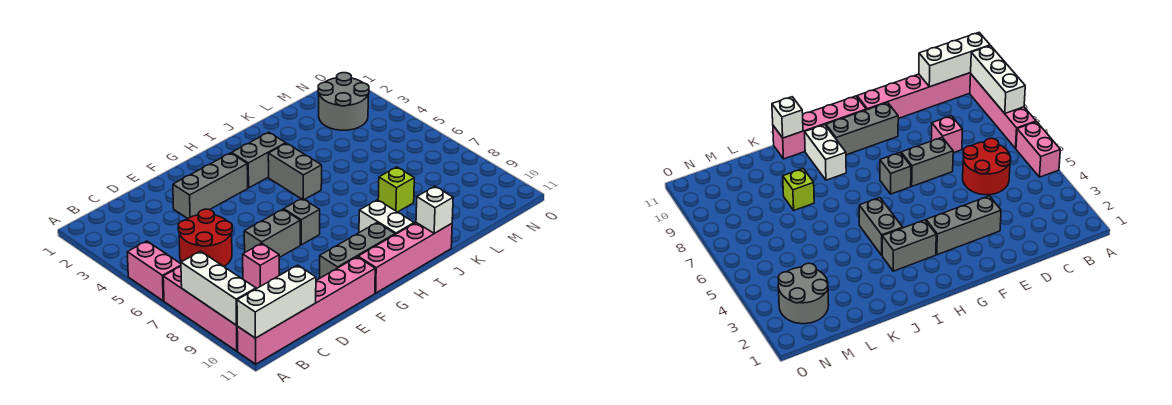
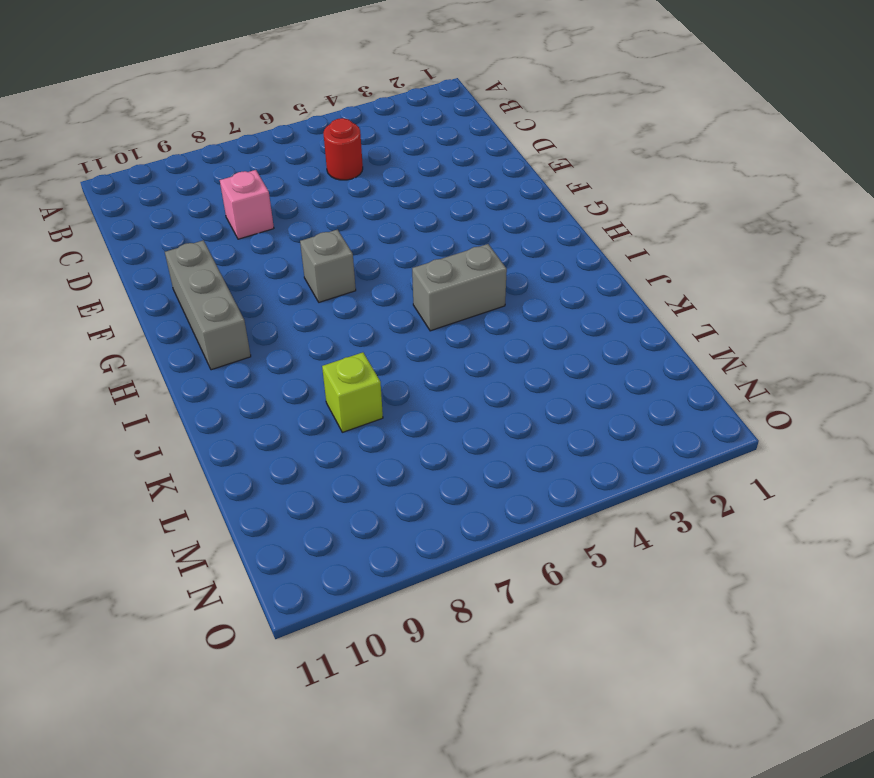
red round brick C5 level 1 -> red round brick C5:D6 level 1
none -> pink brick A5:A6 level 1
none -> pink brick A7:A10 level 1
none -> pink brick A11:F11 level 1

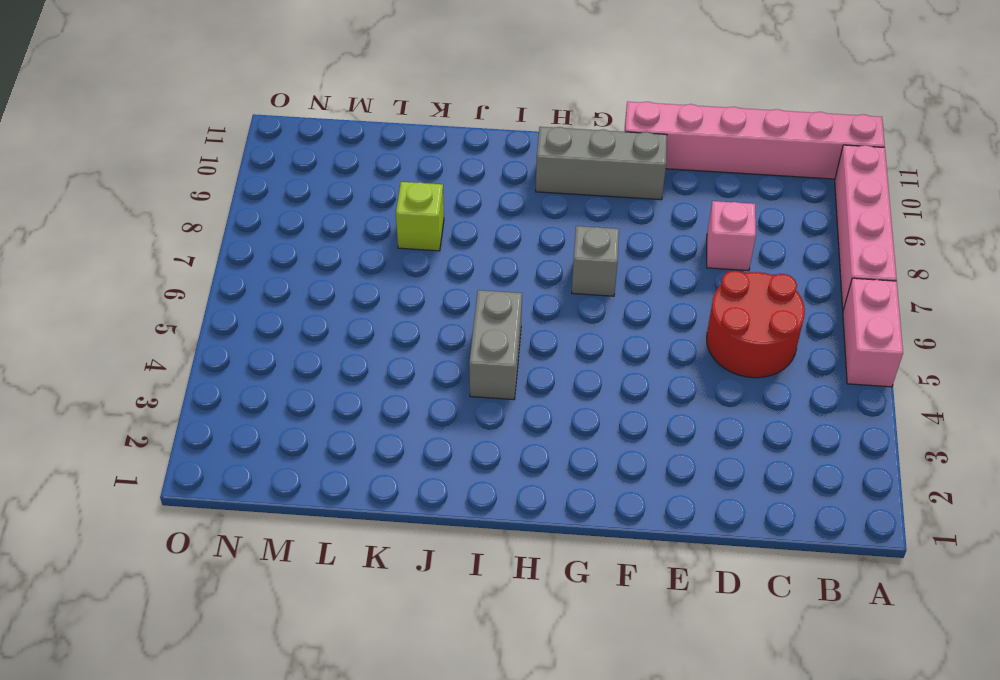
none -> grey brick E3:G3 level 1
none -> grey brick E7:F7 level 1
none -> pink brick G11:J11 level 1

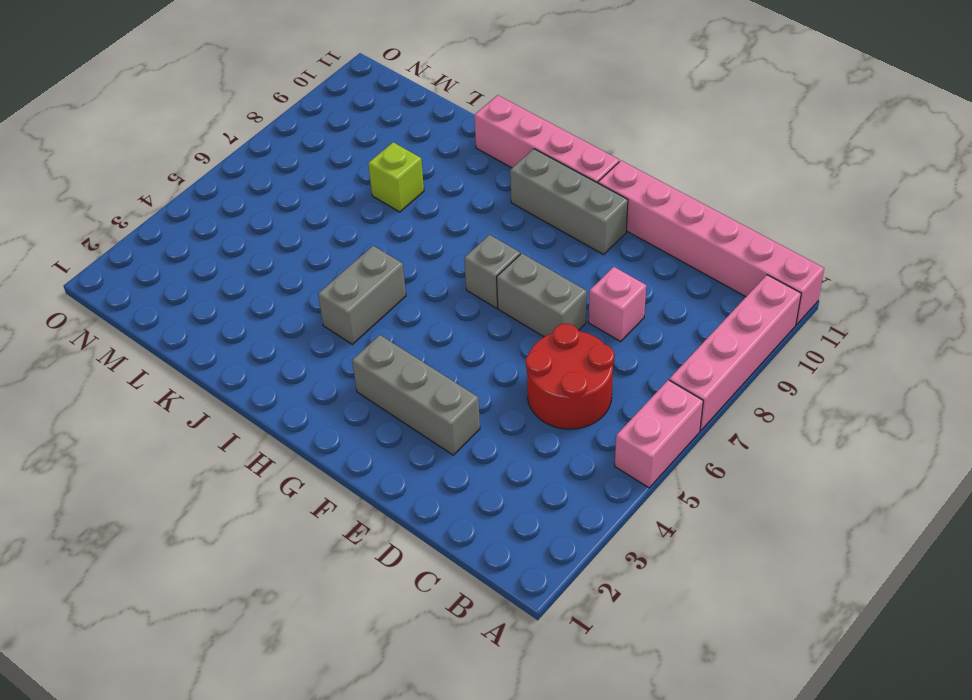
none -> grey brick H3:I3 level 1
none -> white brick I9:I10 level 1
none -> grey round brick M2:N3 level 1

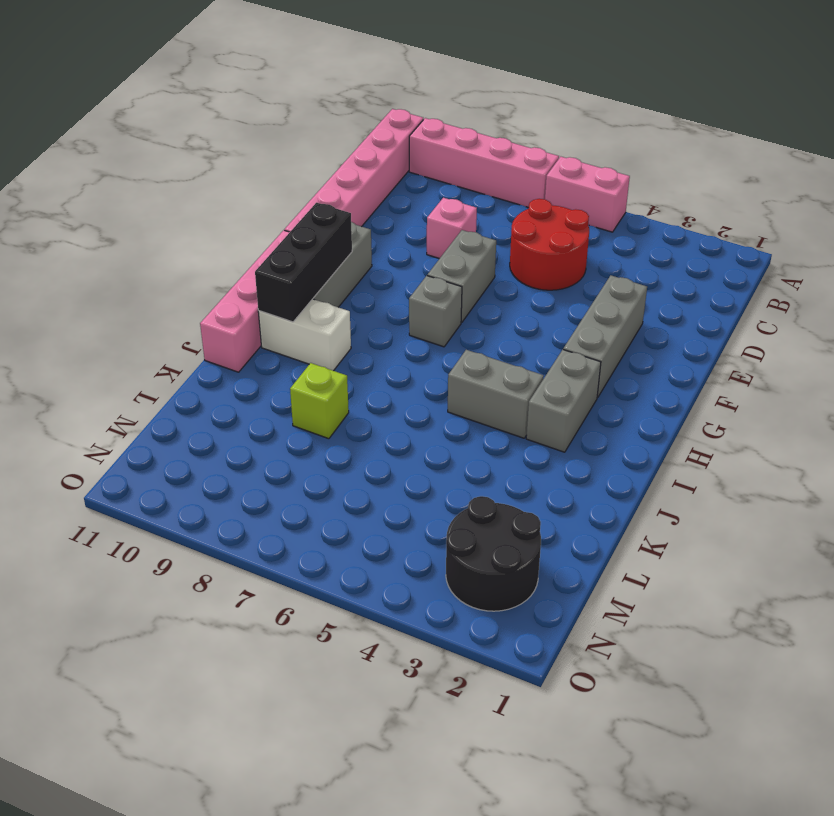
black brick G10:I10 level 2 -> none
black round brick M2:N3 level 1 -> grey round brick M2:N3 level 1
none -> white brick A8:A10 level 2
none -> white brick A11:C11 level 2
none -> white brick J11 level 2

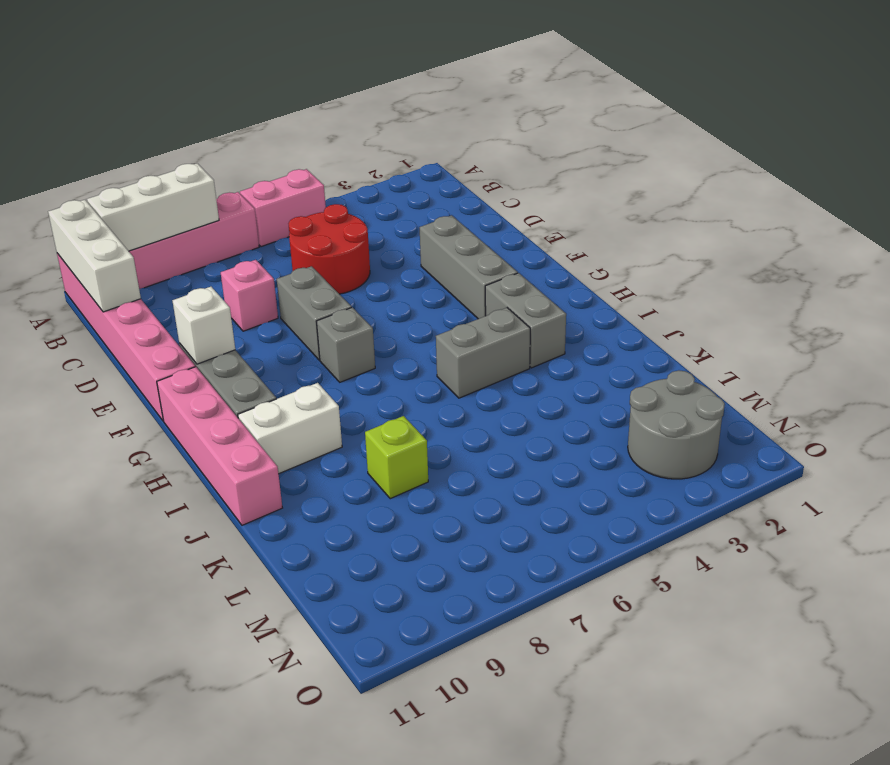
white brick F10 level 2 -> white brick J11 level 2

